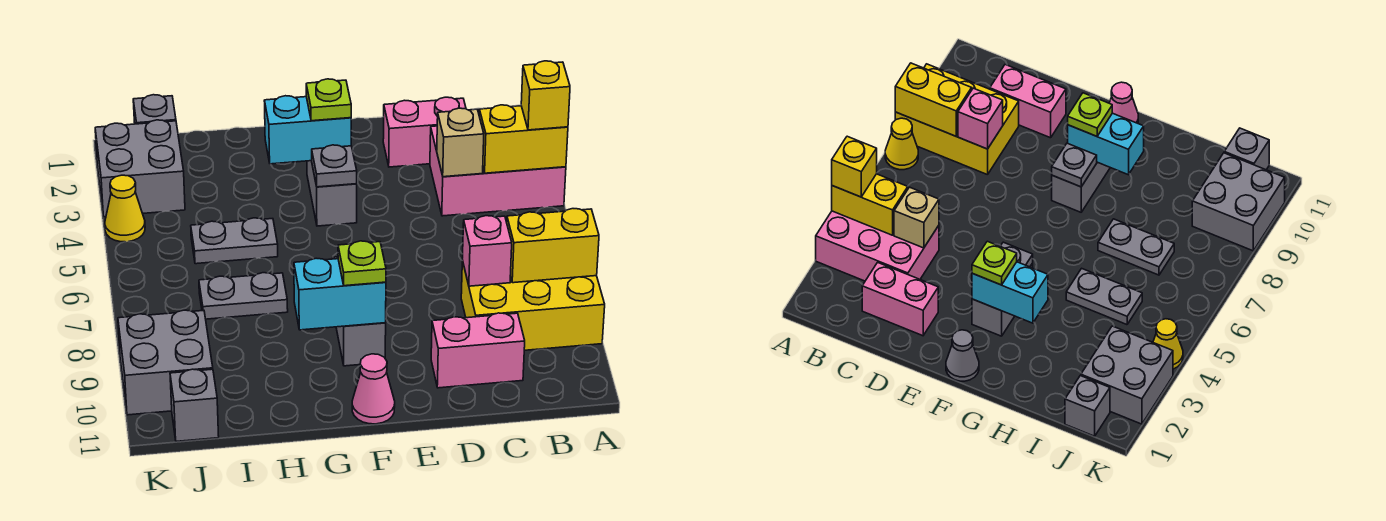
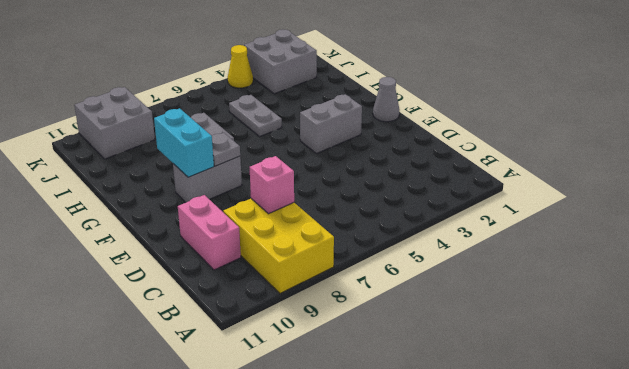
none -> pink brick A3:C4 level 1
none -> yellow cone A7 level 1
none -> pink brick C2:D2 level 1

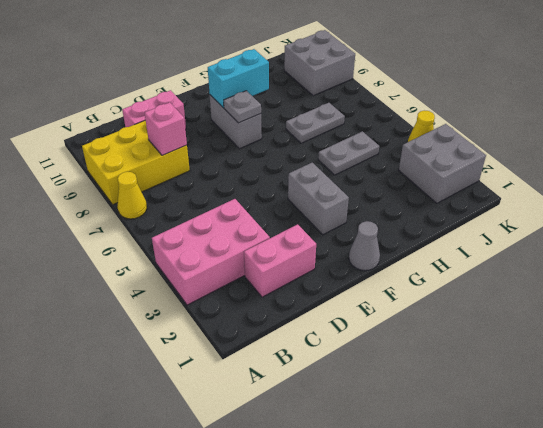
none -> pink cone F11 level 1
none -> grey brick J1 level 1
none -> grey brick J11 level 1

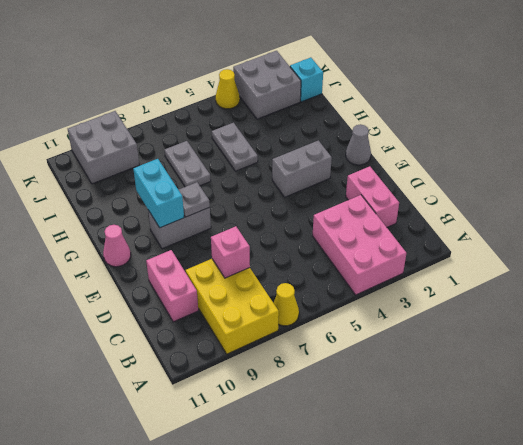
cyan brick J1 level 1 -> grey brick J1 level 1
none -> grey brick J11 level 1
none -> yellow brick A4:B4 level 2
none -> yellow brick A8:B8 level 2

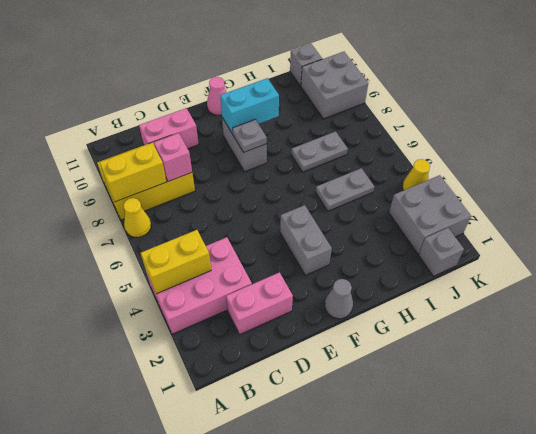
none -> tan brick C4 level 2
none -> cyan brick F3:G3 level 2
none -> grey plate F4 level 2

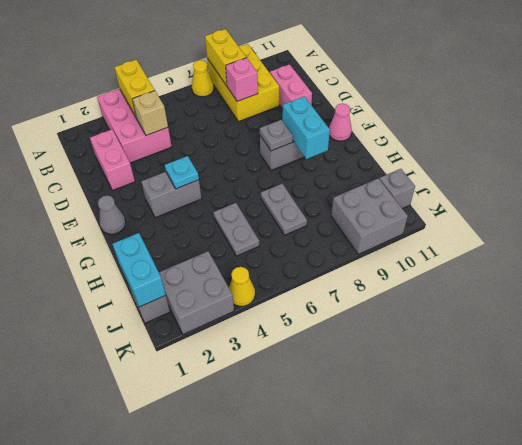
cyan plate F4 level 2 -> grey plate F4 level 2
cyan brick I1:J1 level 2 -> cyan brick F3:G3 level 2
none -> yellow brick A4 level 3
none -> lime plate F3 level 3
none -> lime plate F9 level 3

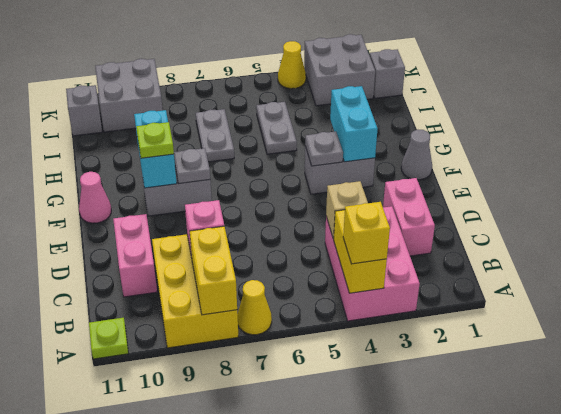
lime plate A11 level 1 -> lime plate F3 level 3

